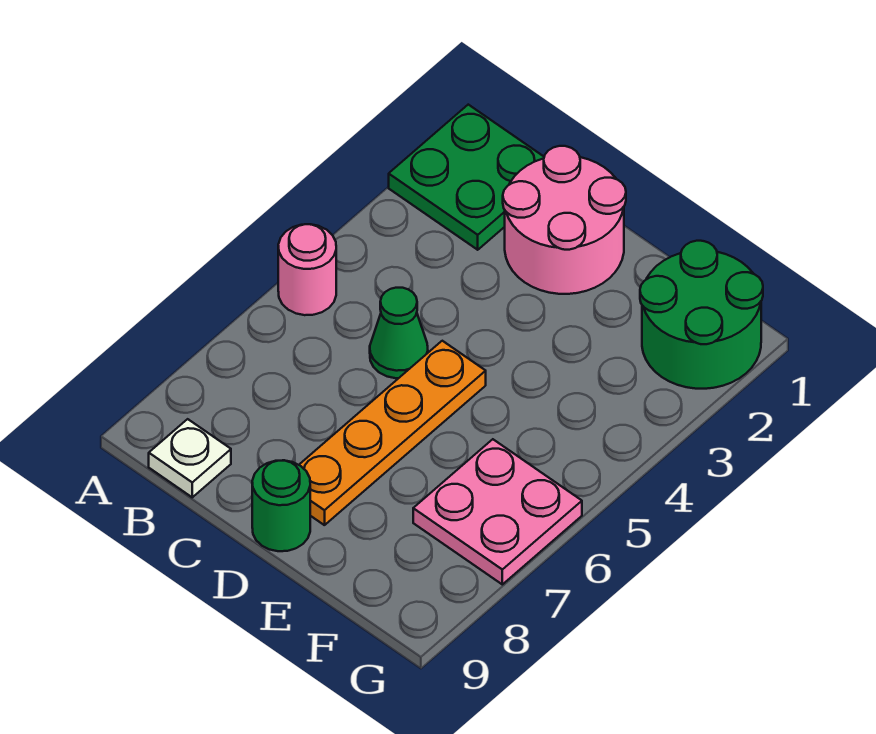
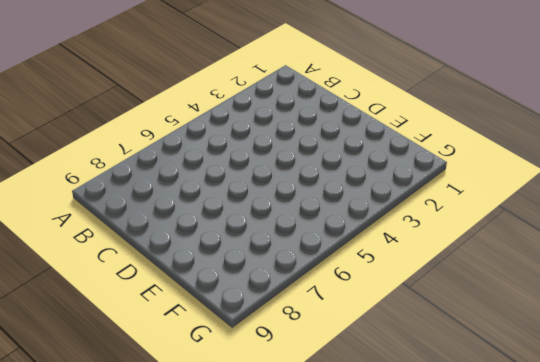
none -> green plate A1:B2 level 1
none -> pink round brick A5 level 1

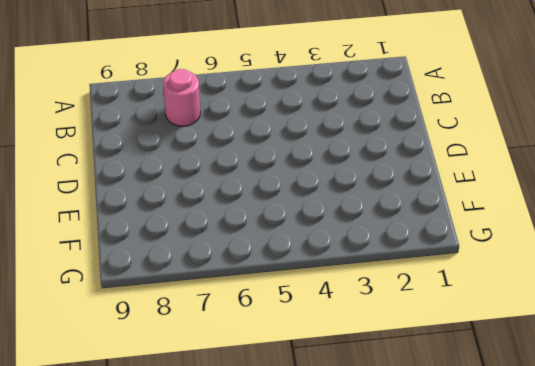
pink round brick B7 level 1 -> pink round brick A5 level 1
none -> green plate A1:B2 level 1
none -> white plate B9 level 1

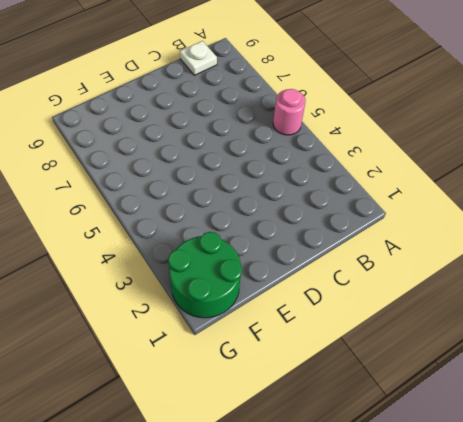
none -> green plate A1:B2 level 1
none -> pink round brick C1:D2 level 1

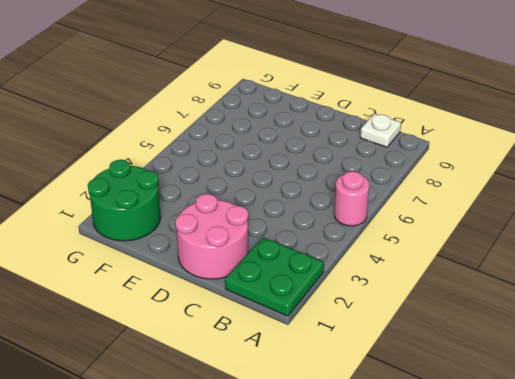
none -> green cone C5 level 1
none -> orange plate D5:D8 level 1

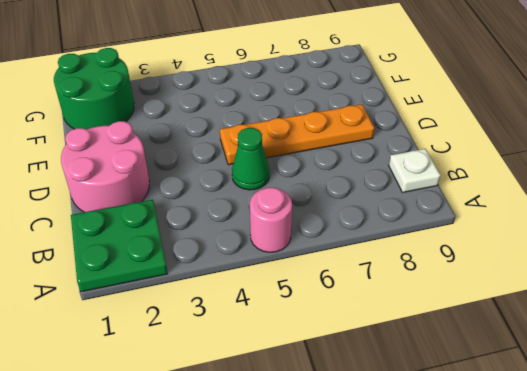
none -> green round brick D9 level 1
none -> pink plate F6:G7 level 1

